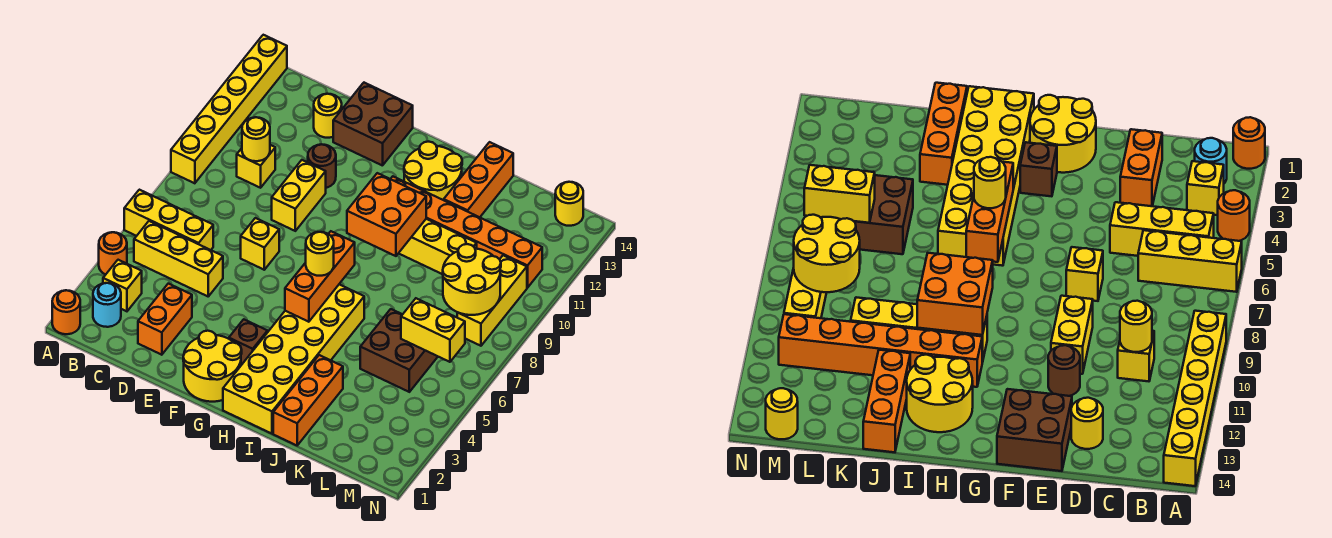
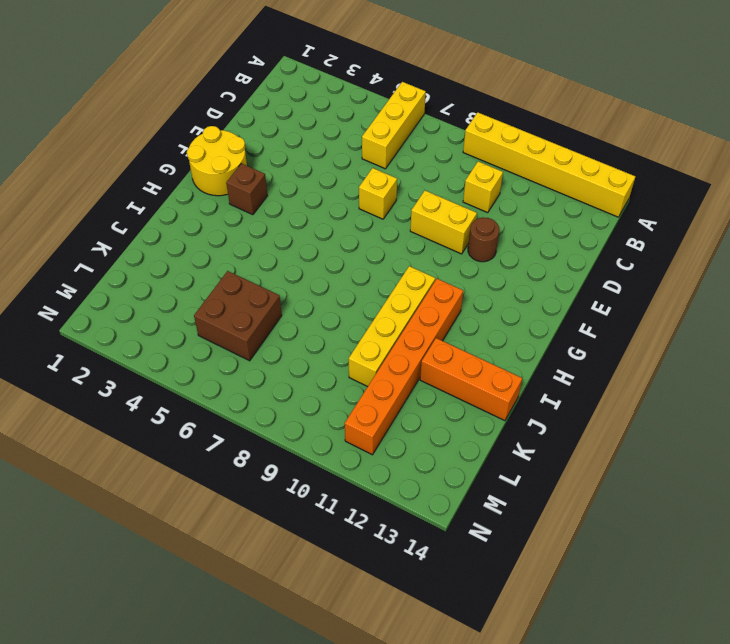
none -> orange round brick A1 level 1
none -> orange round brick A4 level 1
none -> cyan round brick B2 level 1
none -> yellow brick B3 level 1

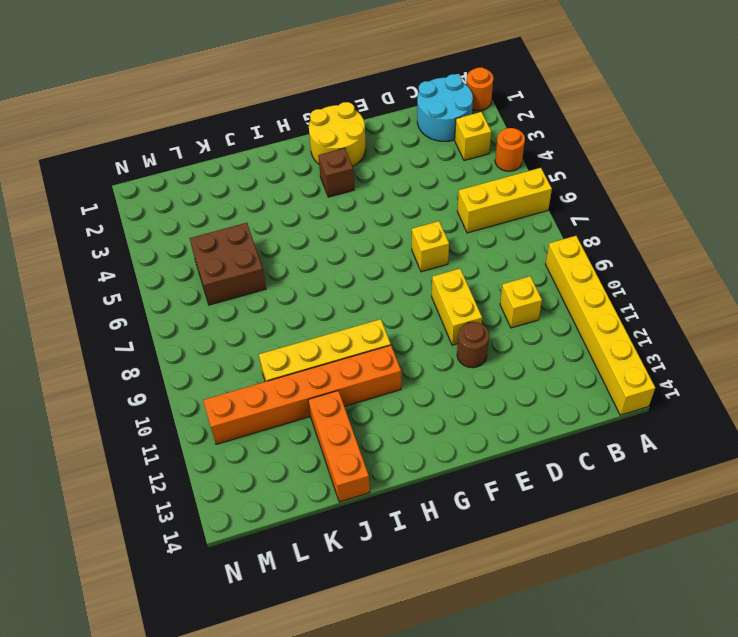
cyan round brick B1:C2 level 1 -> cyan round brick B2 level 1
none -> yellow brick B5:D5 level 1
none -> orange brick D2:D3 level 1
none -> yellow round brick D13 level 1
none -> brown brick E13:F14 level 1

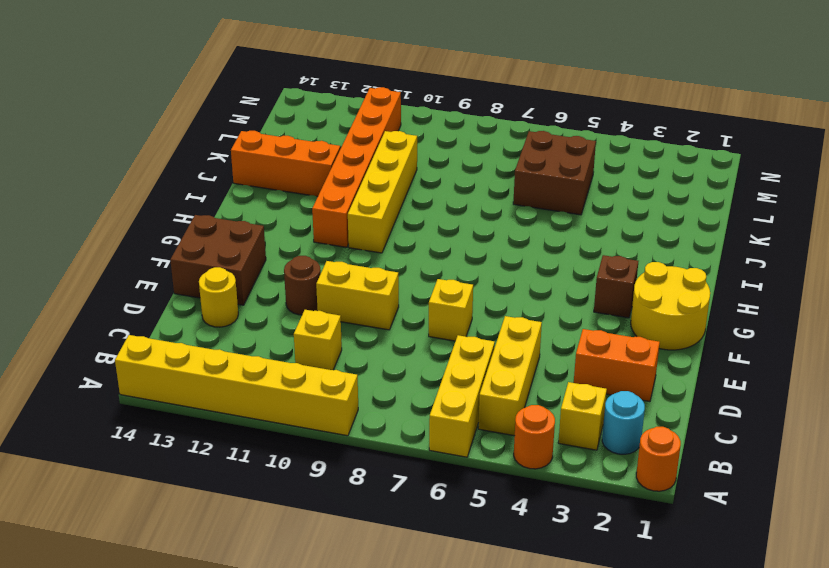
none -> yellow brick H1:I6 level 1
none -> yellow round brick H12:I13 level 1
none -> orange brick J1:J3 level 1
none -> yellow brick M8:M10 level 1

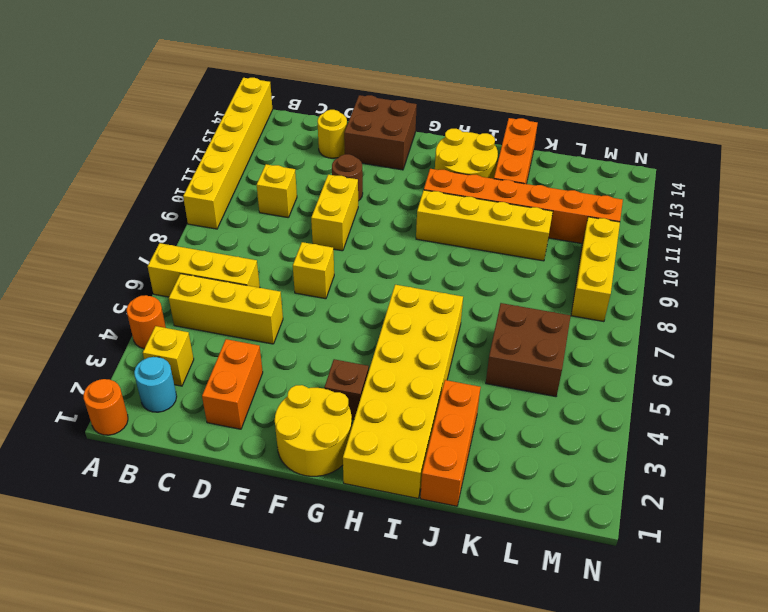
none -> yellow round brick M14 level 1
none -> yellow round brick C10 level 2
none -> orange brick H5:H7 level 2
none -> orange brick H9:I10 level 2

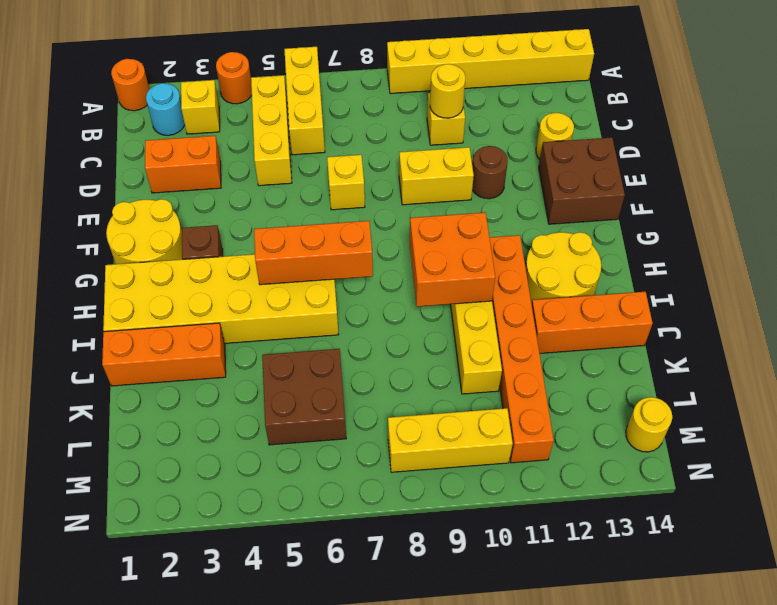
none -> yellow brick L6:M6 level 2
none -> yellow round brick L8:M9 level 2
none -> yellow round brick H6 level 3

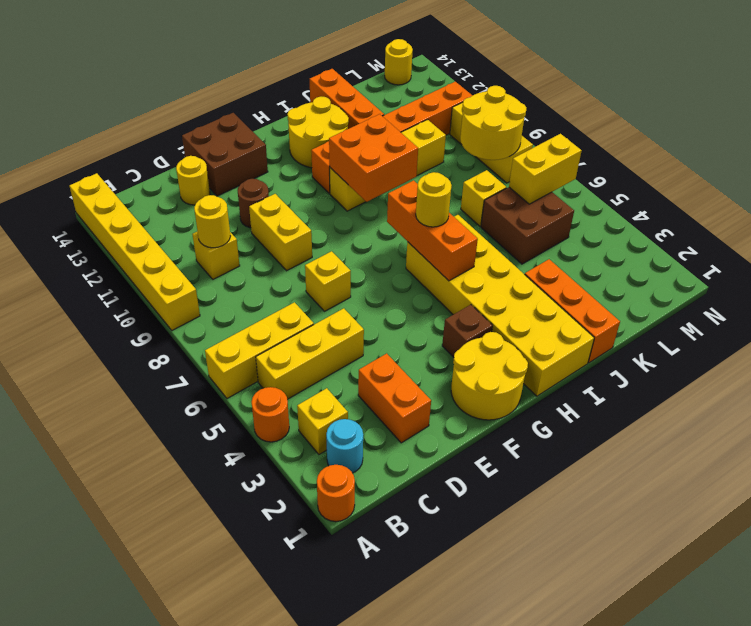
yellow brick K7 level 1 -> none

